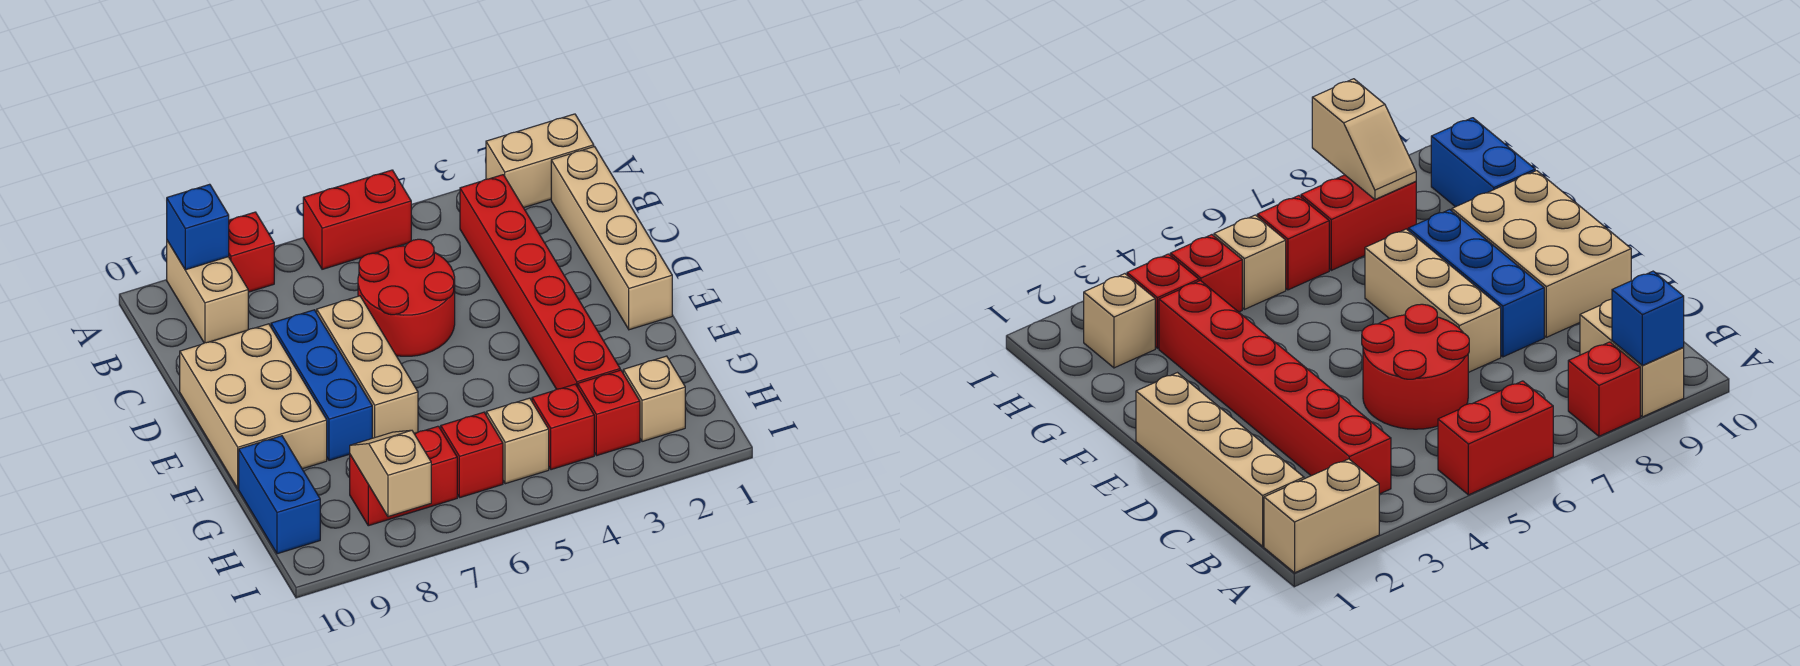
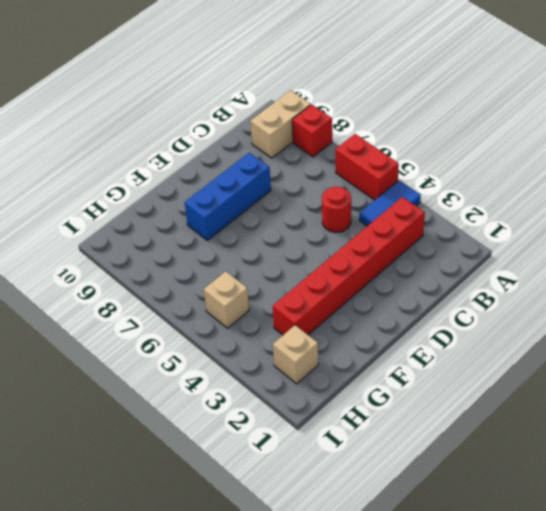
blue tile A4:B4 level 1 -> none
red round brick C5 level 1 -> red round brick C5:D6 level 1
none -> tan brick A1:A2 level 1
none -> tan brick B1:E1 level 1
none -> tan brick D7:F7 level 1

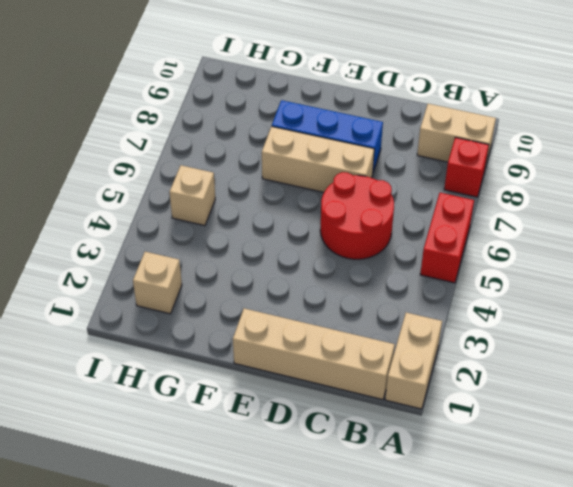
none -> red brick B3:G3 level 1
none -> tan brick D9:F10 level 1
none -> blue brick G10:H10 level 1

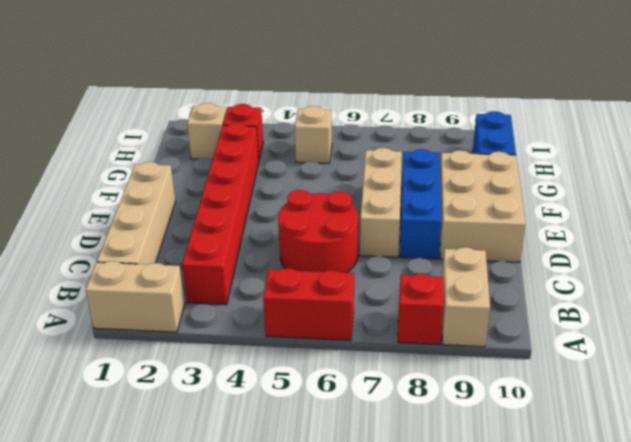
none -> red brick H4 level 1
none -> red brick H6 level 1
none -> red brick H7:H8 level 1

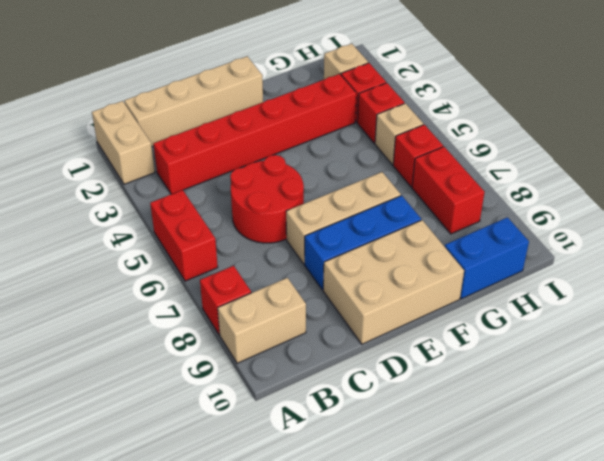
none -> blue brick A9 level 2
none -> tan slope H8:I8 level 2 top I

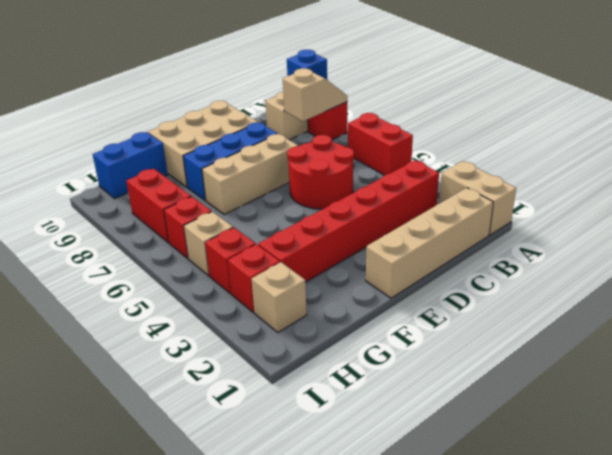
tan slope A8:B8 level 2 top B -> tan slope H8:I8 level 2 top I

